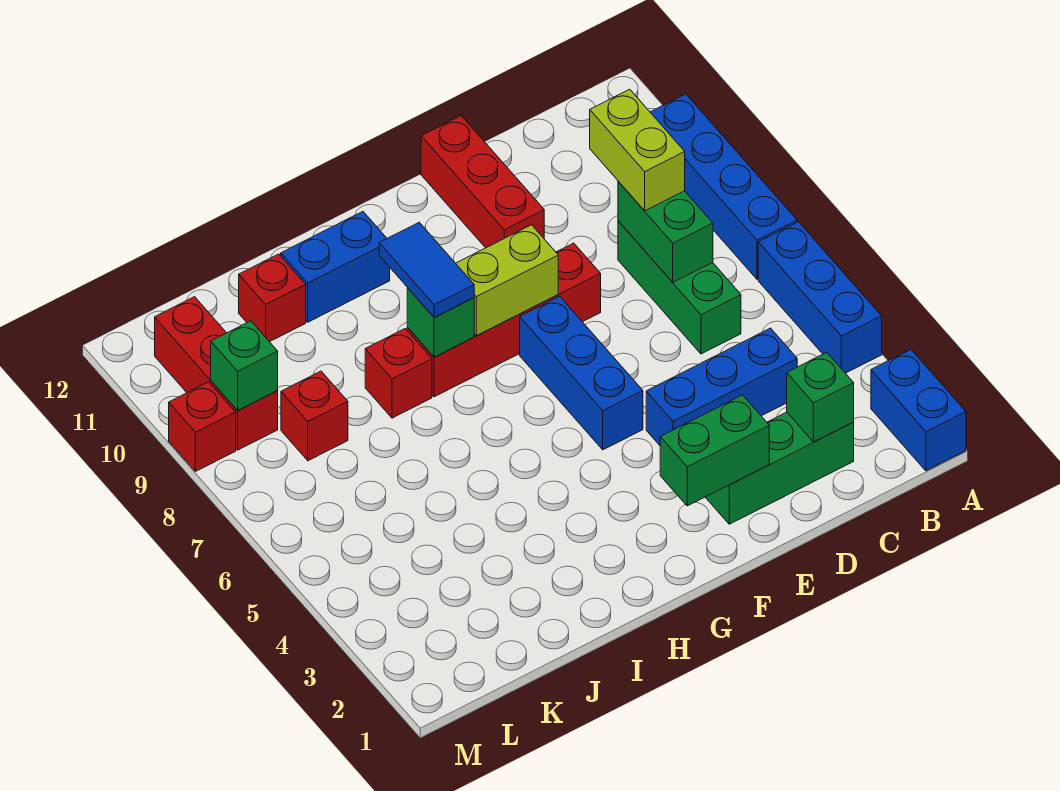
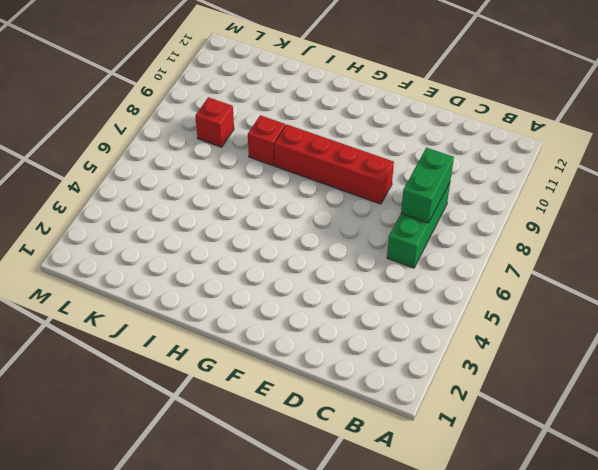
none -> blue brick A1:A2 level 1
none -> blue brick A4:A6 level 1
none -> blue brick A7:A10 level 1

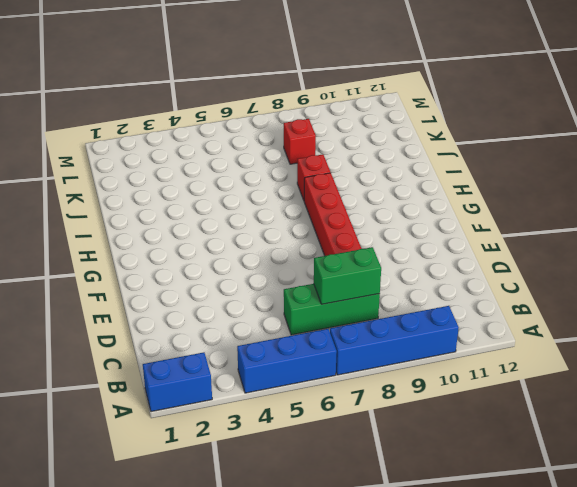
none -> green brick C2:E2 level 1
none -> blue brick C4:E4 level 1
none -> red brick E10:E12 level 1

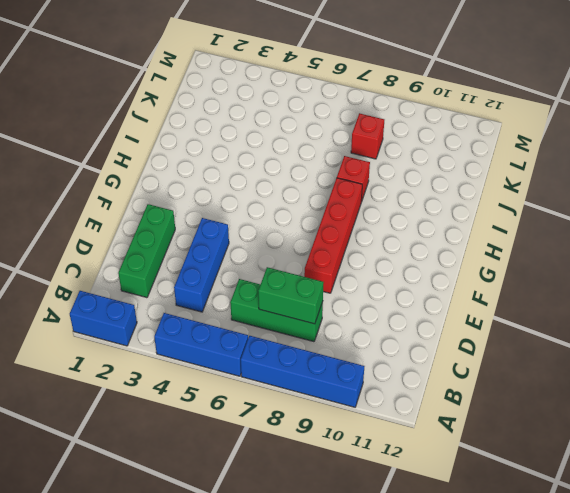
none -> red brick E10:E12 level 1
none -> blue brick F5:F7 level 1
none -> blue brick H11:I11 level 1

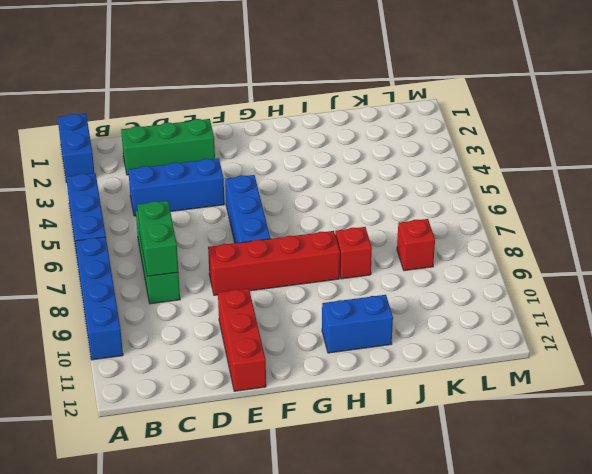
none -> red brick J11 level 1
none -> red brick L9:L11 level 1
none -> red brick M9 level 1

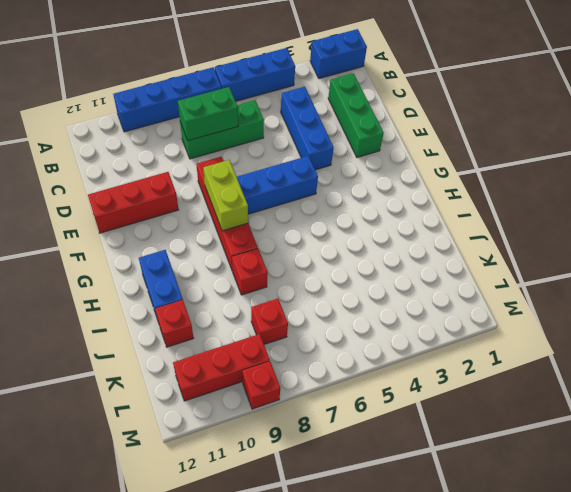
none -> green brick C2 level 2
none -> green brick E2:F2 level 2
none -> green brick H8 level 2

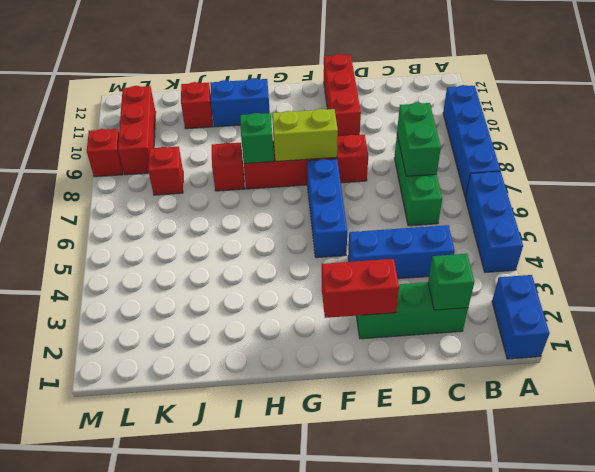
red brick E2:F2 level 2 -> green brick E2:F2 level 2
none -> green brick L9 level 2
none -> lime brick C8:C9 level 3
none -> blue tile H8:H9 level 3

